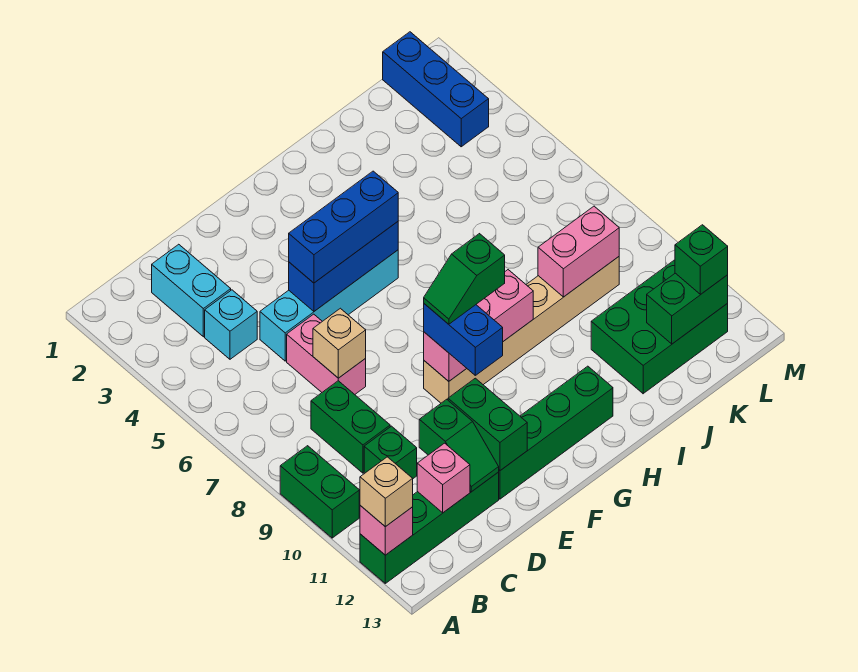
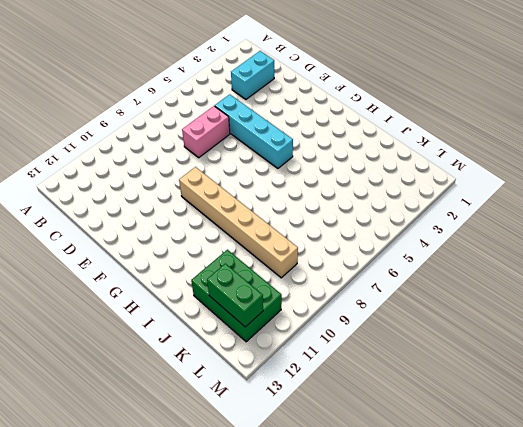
none -> green brick A9:A10 level 1
none -> green brick A12:D12 level 1
none -> cyan brick C4 level 1

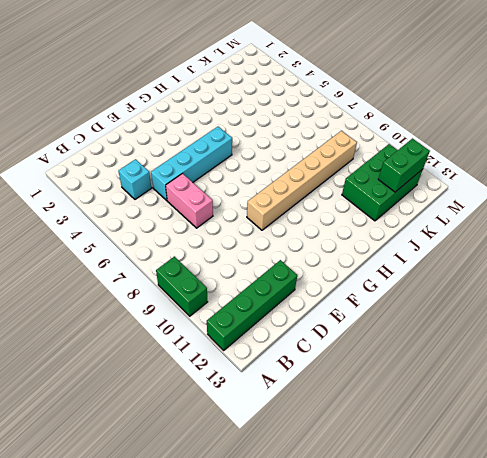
none -> cyan brick C2:C3 level 1
none -> green brick C8:C9 level 1
none -> green brick C10 level 1

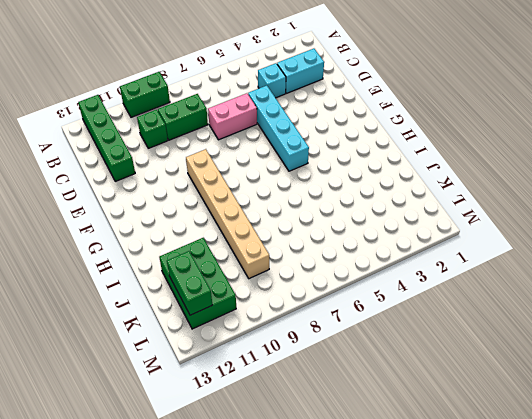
none -> green brick E12:H12 level 1
none -> blue brick L1:L3 level 1
none -> pink brick A12 level 2

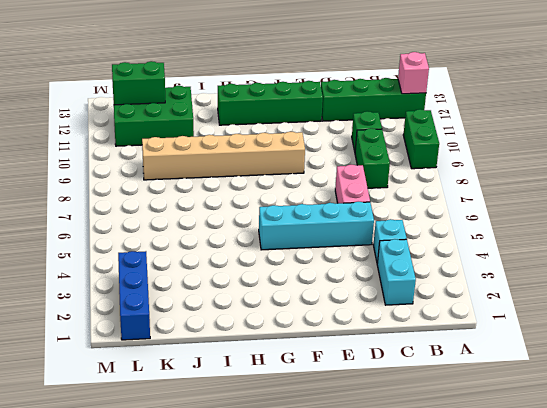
none -> pink brick C12 level 2
none -> tan brick D7 level 2
none -> green slope D11:D12 level 2 top 11

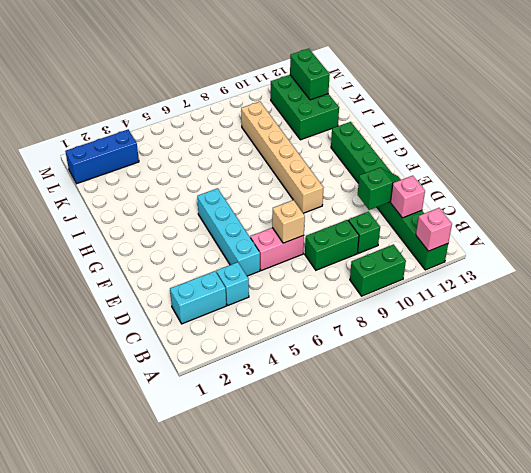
none -> blue brick E5:G5 level 2
none -> green brick E11:E12 level 2
none -> pink brick F9:H9 level 2

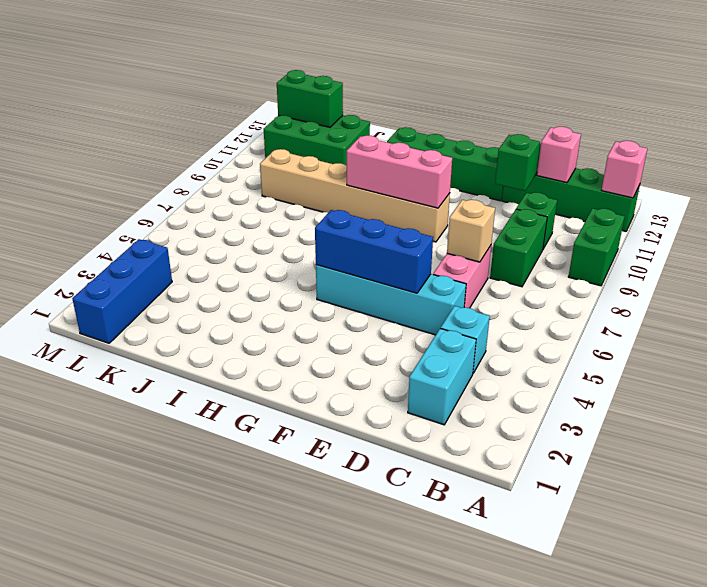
none -> green brick E11:E12 level 2
none -> pink brick J9:K9 level 2
none -> tan brick A12 level 3

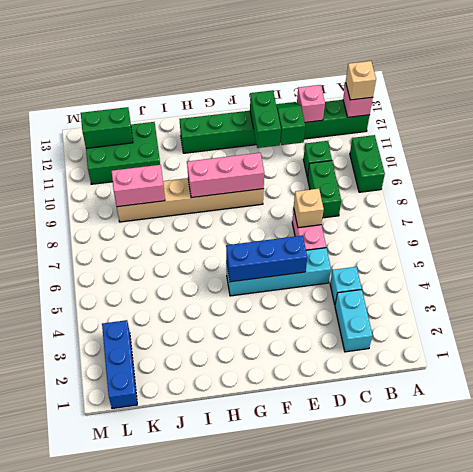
none -> blue brick E5:G5 level 3
none -> blue brick F9:F10 level 3
none -> green brick L12 level 3

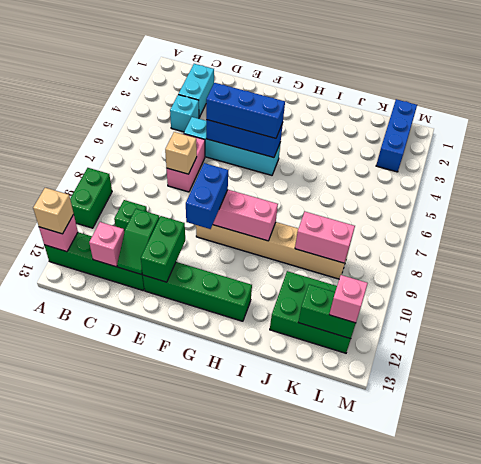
pink brick L12 level 3 -> green brick L12 level 3
none -> green brick C8:C9 level 1
none -> green slope F9:G9 level 4 top G

